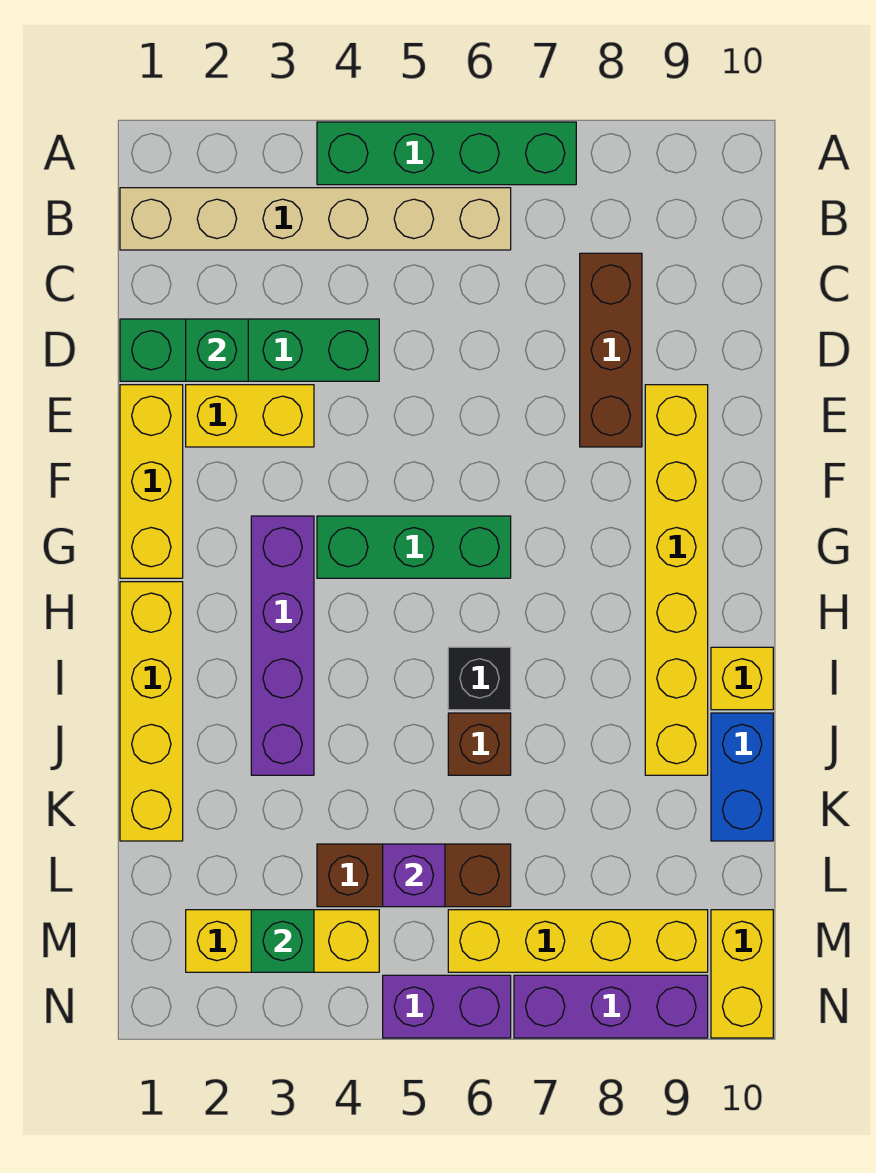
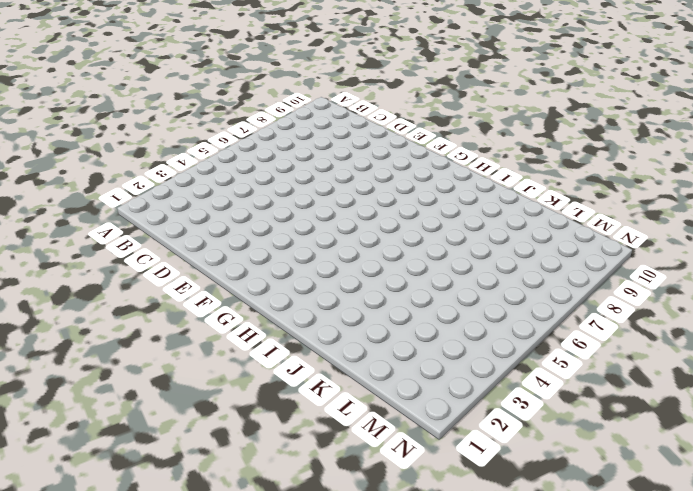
none -> green brick A4:A7 level 1
none -> tan brick B1:B6 level 1
none -> brown brick C8:E8 level 1

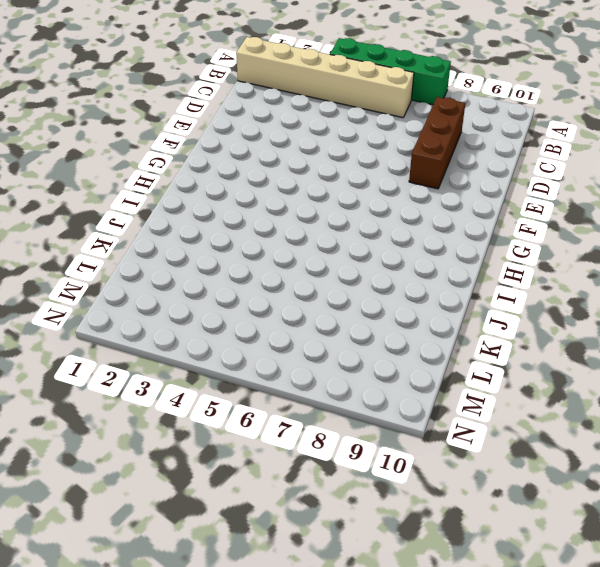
none -> green brick D1:D4 level 1
none -> yellow brick E1:G1 level 1
none -> yellow brick E2:E3 level 1

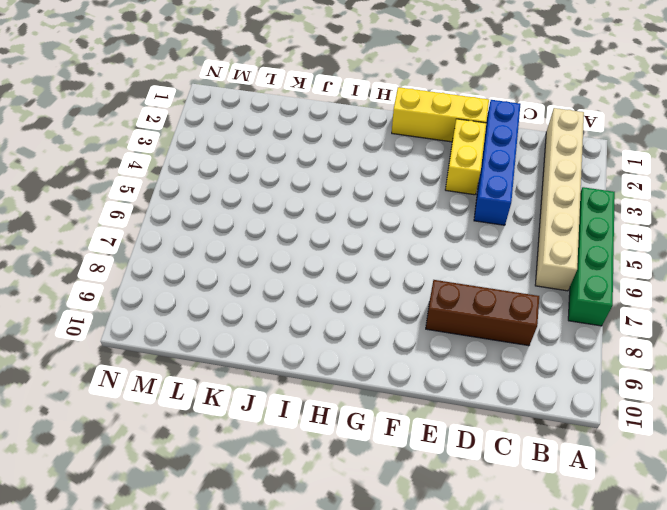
blue brick D1:D4 level 1 -> green brick D1:D4 level 1
none -> yellow brick E9:J9 level 1
none -> purple brick G3:J3 level 1
none -> green brick G4:G6 level 1

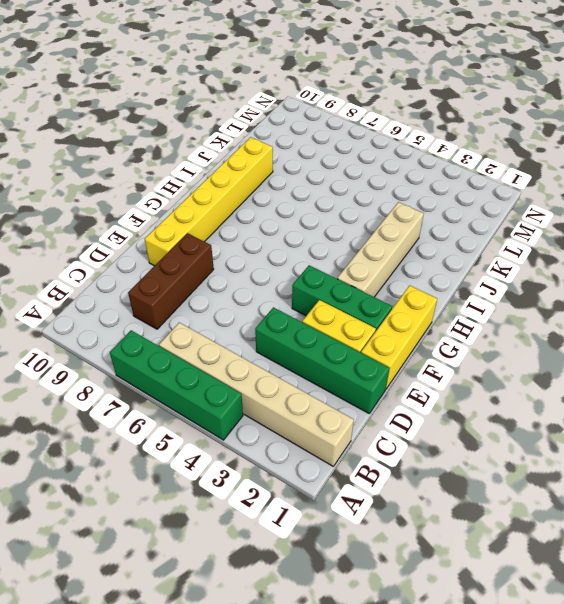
green brick F2:F4 level 1 -> green brick G4:G6 level 1
tan brick G3:J3 level 1 -> purple brick G3:J3 level 1
none -> yellow brick H1:K1 level 1
none -> black brick I6 level 1
none -> yellow brick I10 level 1

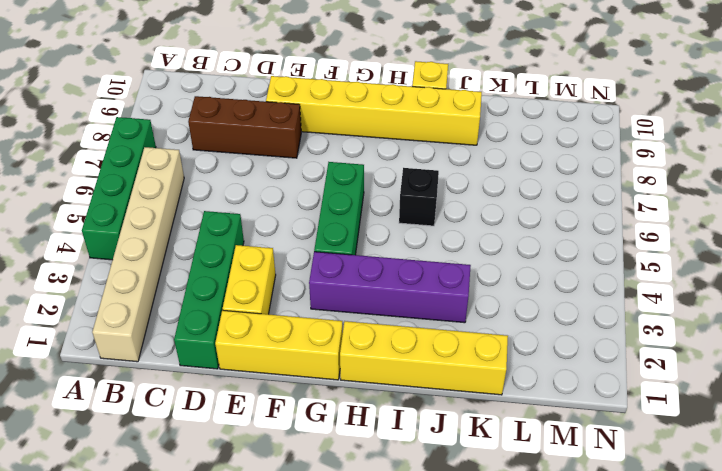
none -> brown brick J6 level 1
none -> blue brick J10:K10 level 1
none -> brown brick L4:L6 level 1

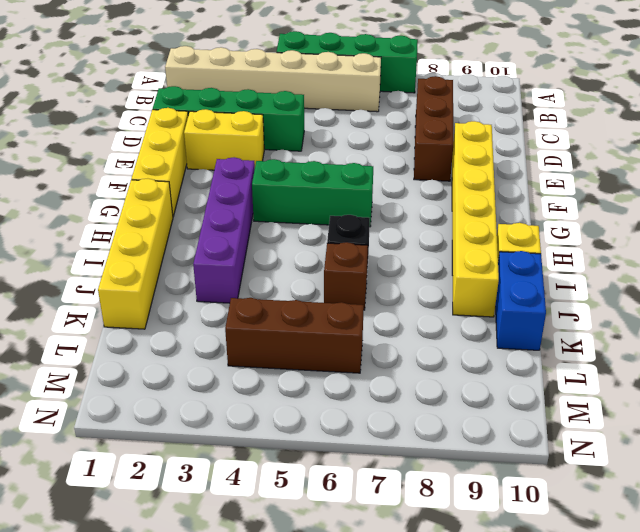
none -> yellow brick M2:M4 level 1
none -> yellow brick M6:M9 level 1
none -> yellow brick M10:N10 level 1

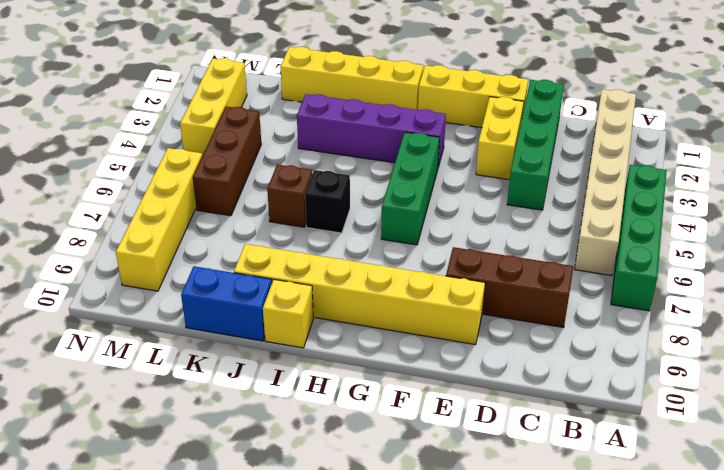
none -> yellow brick M10:N10 level 1
none -> purple brick N5:N6 level 1
none -> purple brick N7:N9 level 1

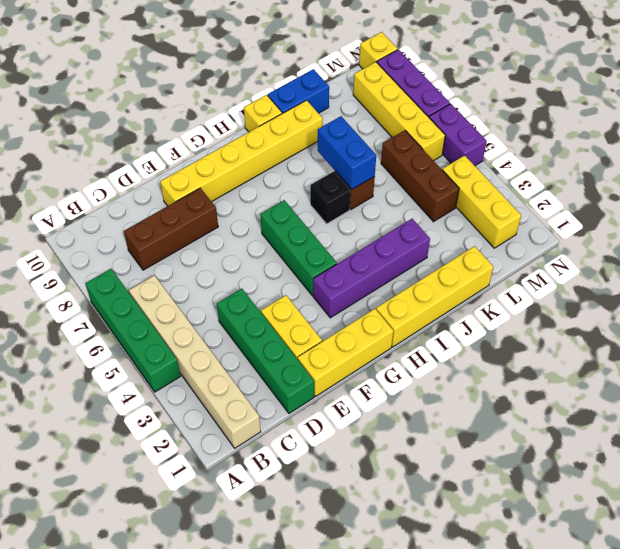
blue brick J6:J7 level 2 -> none
yellow brick N10 level 1 -> yellow brick M10:N10 level 1
none -> green brick D2 level 2
none -> purple brick L5 level 2
none -> green brick M3 level 2

